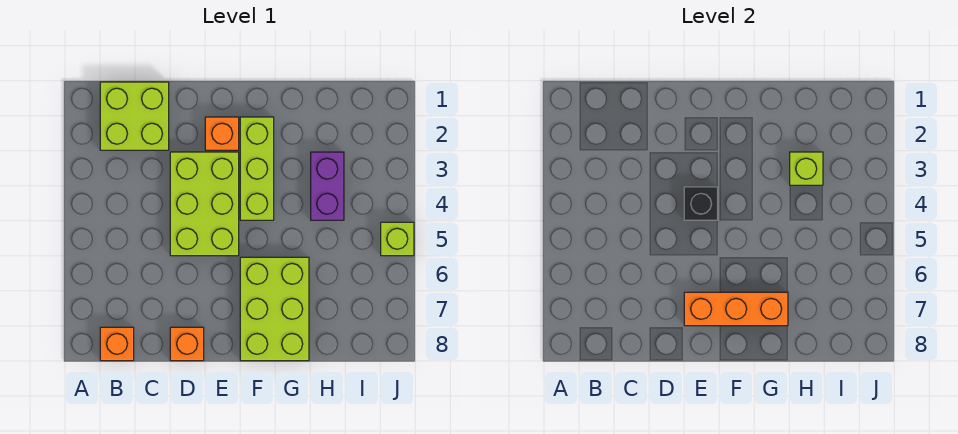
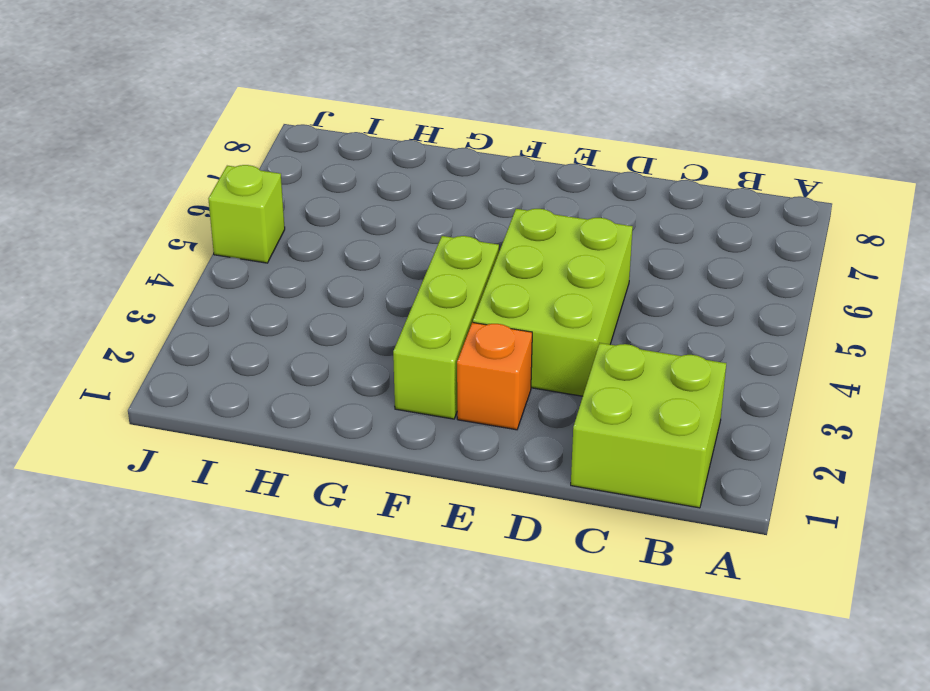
none -> orange brick B8 level 1
none -> orange brick D8 level 1
none -> lime brick F6:G8 level 1

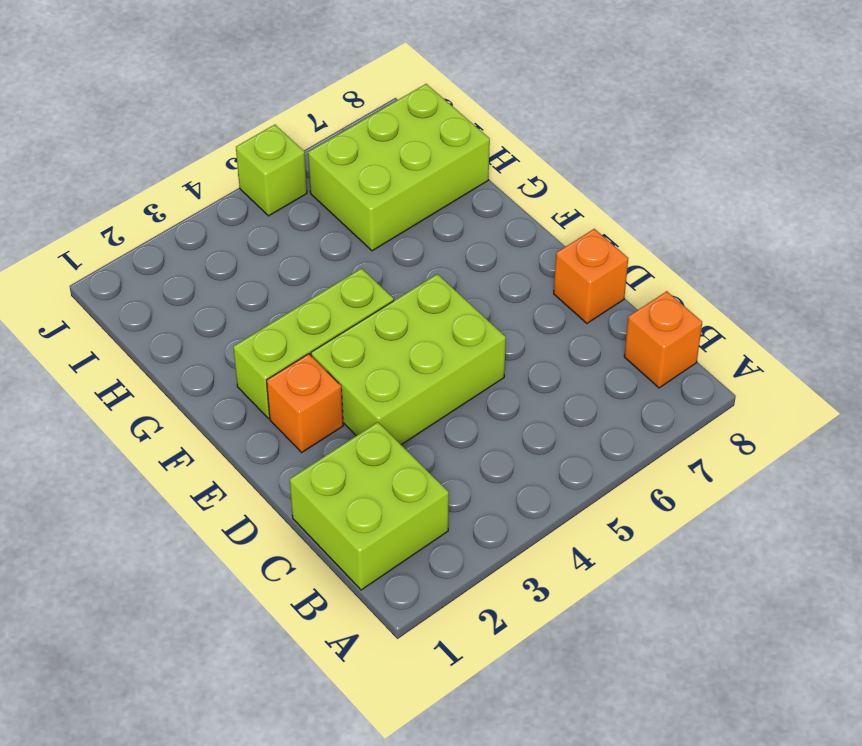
lime brick H6:I8 level 1 -> lime brick F6:G8 level 1
none -> purple brick H3:H4 level 1
none -> black brick E4 level 2
none -> orange brick E7:G7 level 2

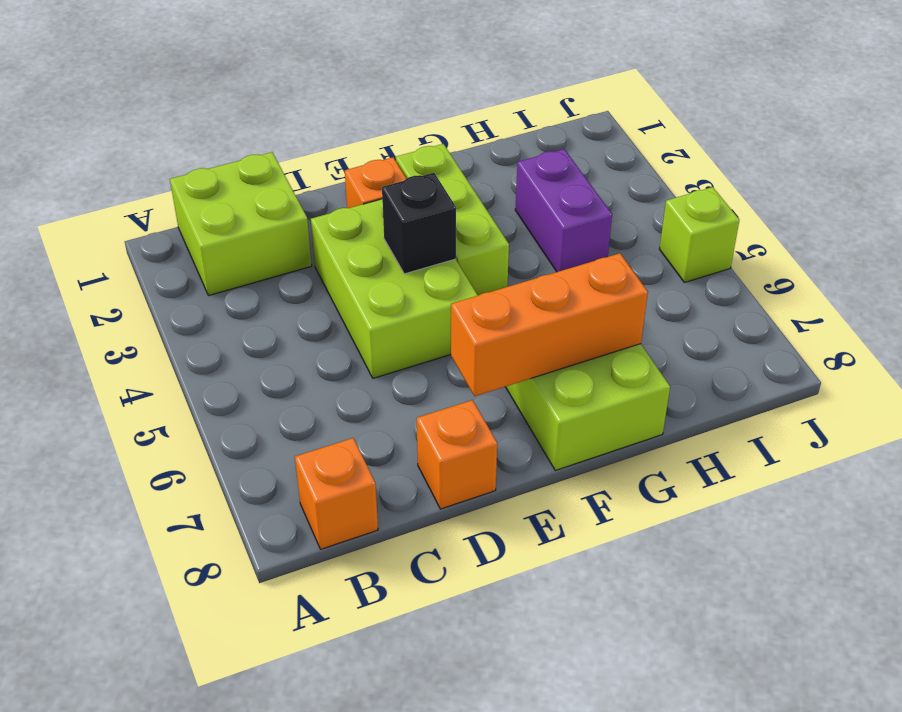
none -> lime brick H3 level 2

